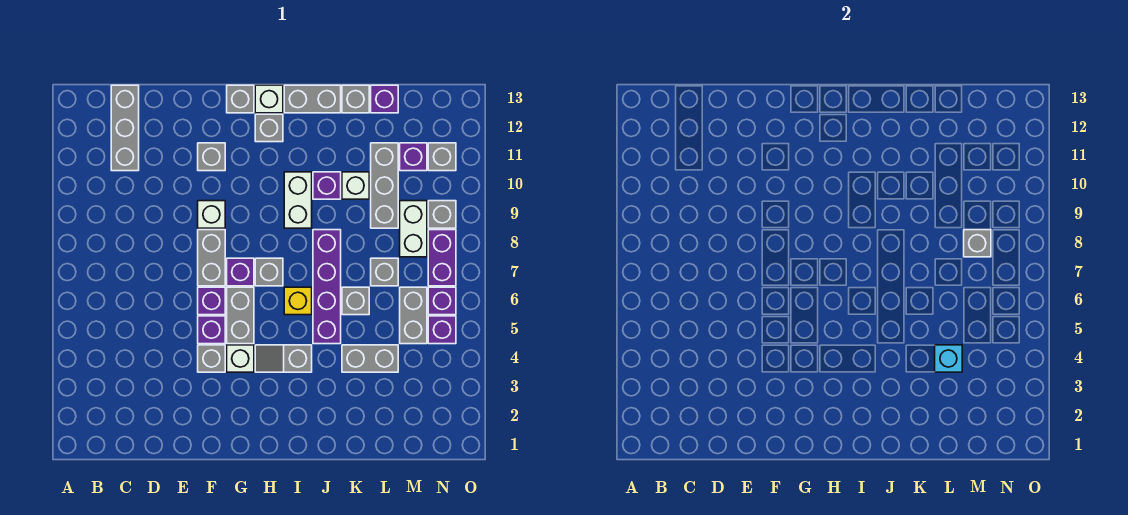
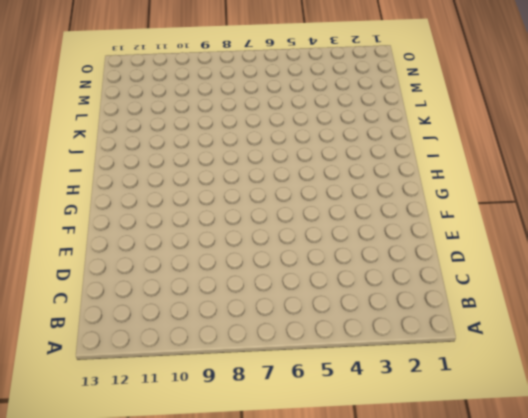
none -> grey brick C11:C13 level 1
none -> grey brick F4 level 1
none -> purple brick F5 level 1
none -> purple brick F6 level 1

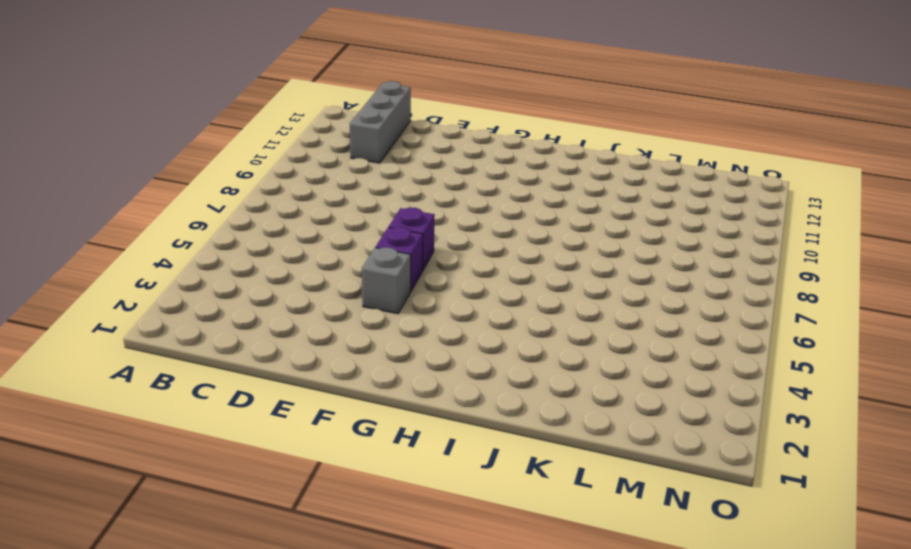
none -> grey brick F7:F8 level 1
none -> white brick F9 level 1
none -> grey brick F11 level 1
none -> white brick G4 level 1

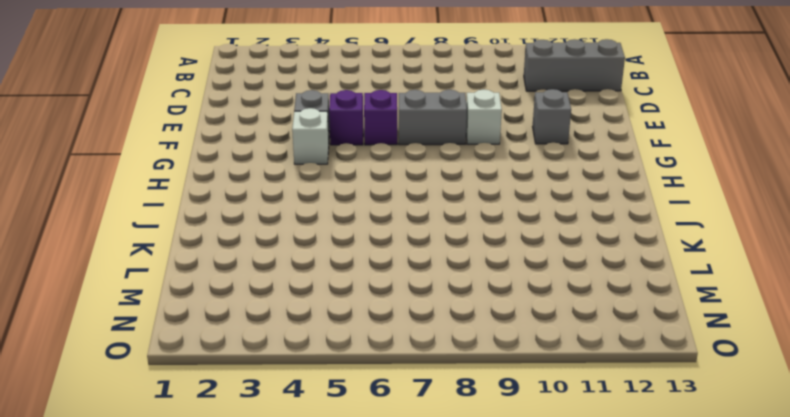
none -> grey brick G5:G6 level 1
none -> purple brick G7 level 1
none -> grey brick G13 level 1
none -> grey slope H4:I4 level 1 top I

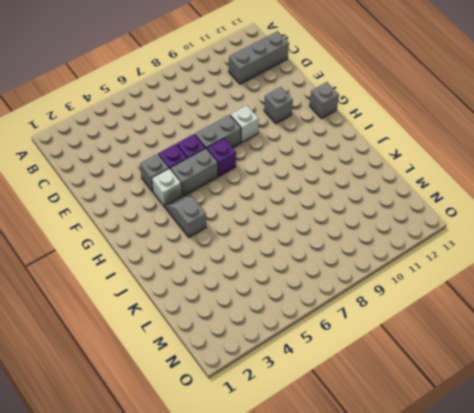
none -> grey brick H7 level 1
none -> grey brick H12 level 1
none -> white brick H13 level 1
none -> yellow brick I6 level 1

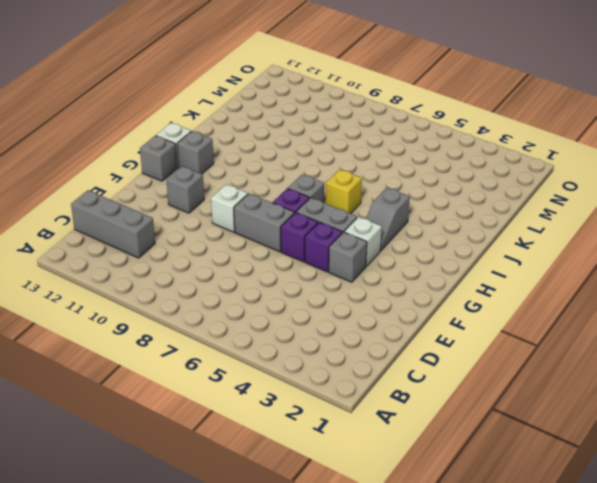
none -> white brick I9:I10 level 1
none -> grey brick I13:J13 level 1
none -> purple brick J5:J8 level 1
none -> purple brick J10 level 1

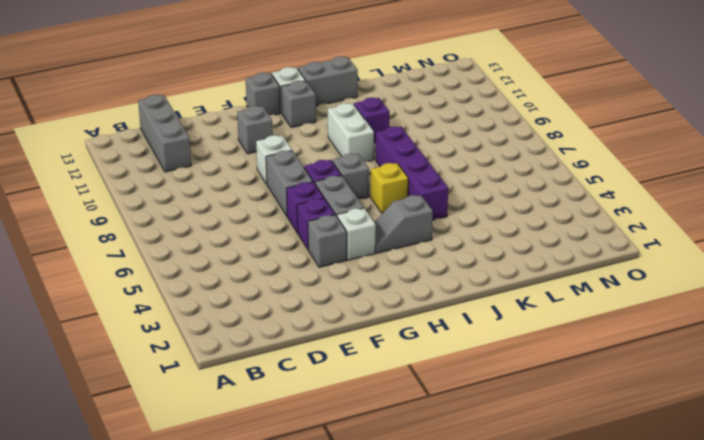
none -> grey brick K4:L4 level 1
none -> grey brick K6 level 1
none -> white brick K10 level 1
none -> grey brick K13 level 1

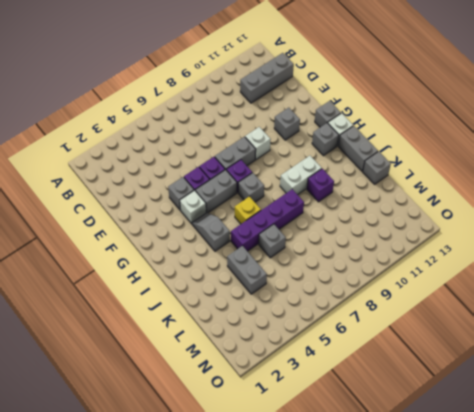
none -> white brick K10 level 1
none -> grey brick L7 level 1
none -> grey brick L9:L11 level 1
none -> purple brick L13 level 1

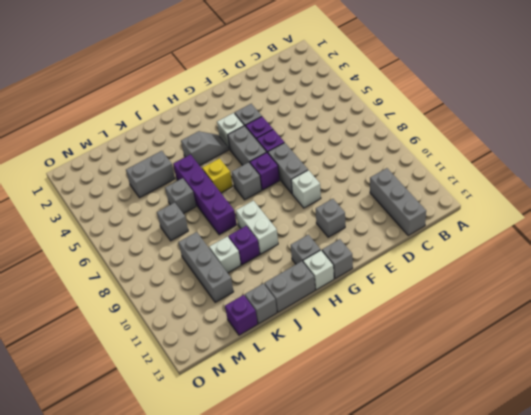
none -> grey brick M5:M6 level 1
none -> white brick M8:M9 level 1
none -> purple brick M11 level 1
none -> purple brick N5 level 1

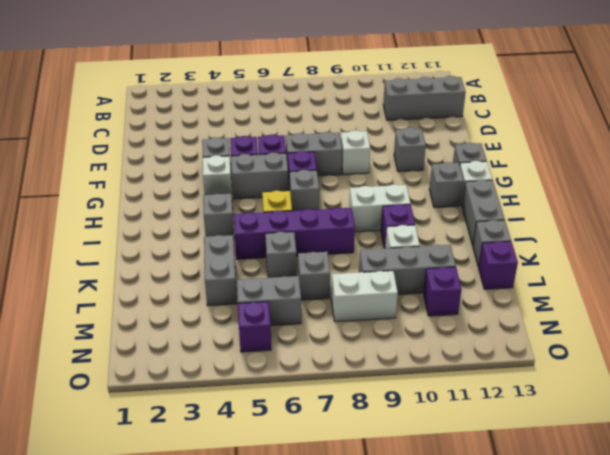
none -> purple brick N6 level 1
none -> purple brick N7:N8 level 1
none -> grey brick N9 level 1
none -> grey brick N11 level 1

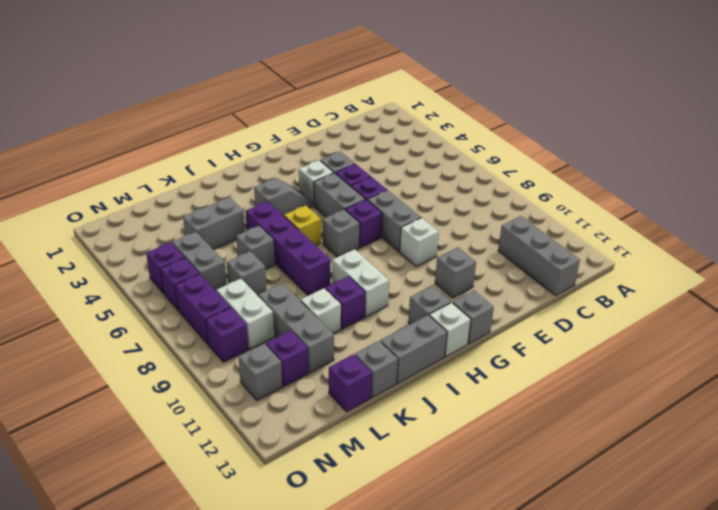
purple brick N9 level 1 -> grey brick N9 level 1
none -> cyan brick L4 level 2
none -> grey brick M8 level 2

